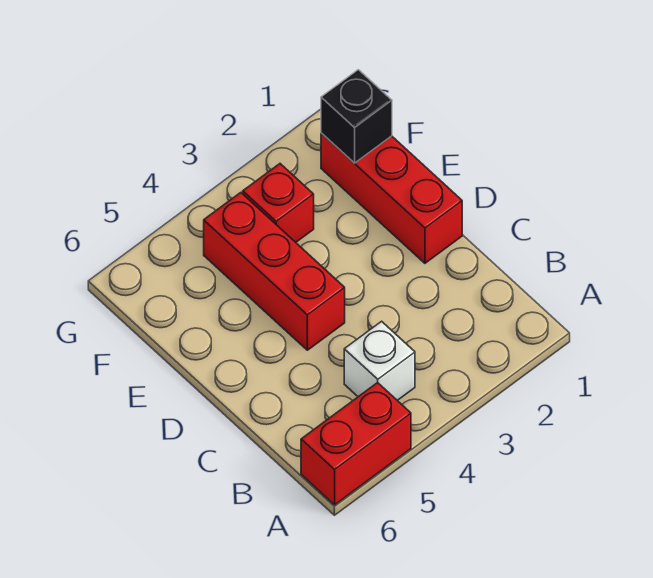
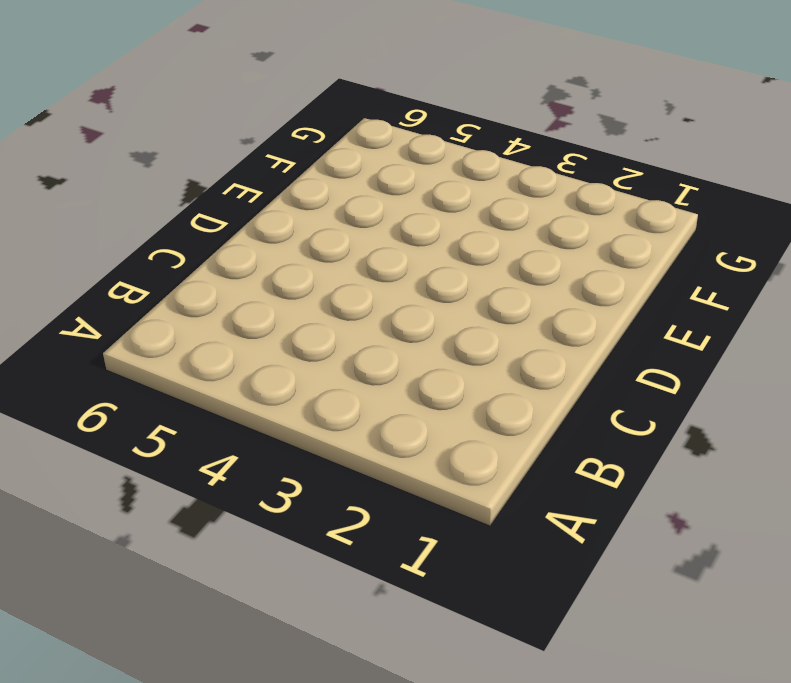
none -> red brick A5:A6 level 1
none -> white brick B4 level 1

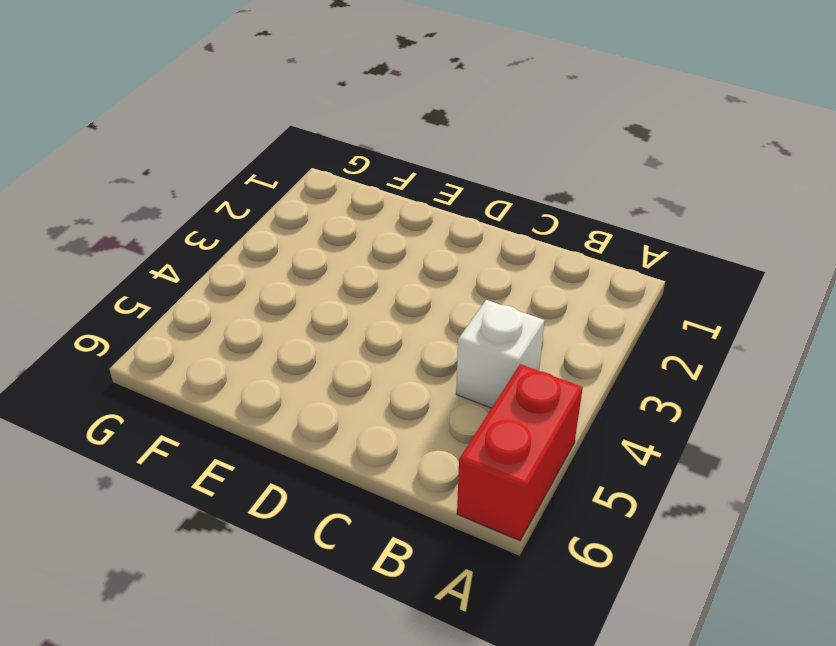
none -> red brick D1:F1 level 1
none -> red brick D4:F4 level 1

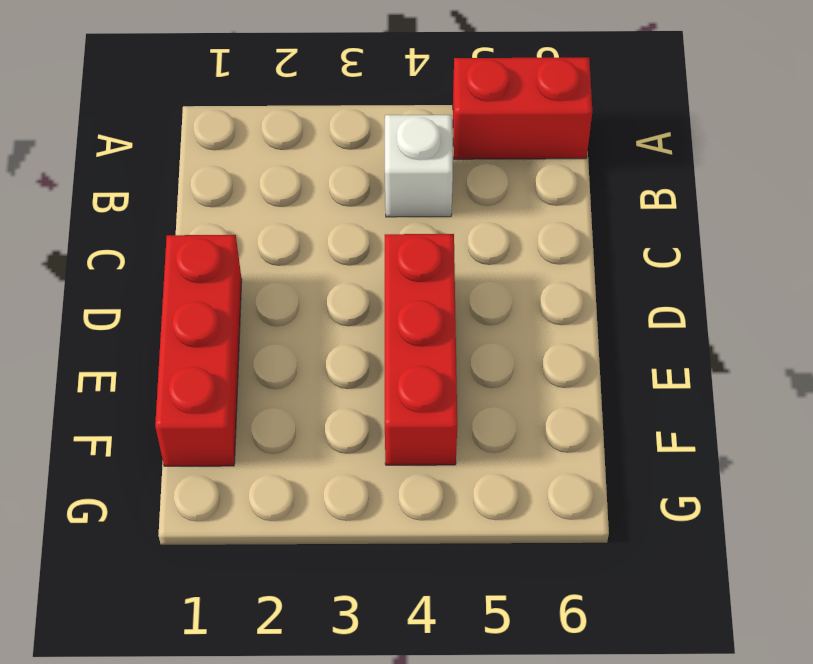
none -> red brick F3 level 1
none -> black brick F1 level 2

